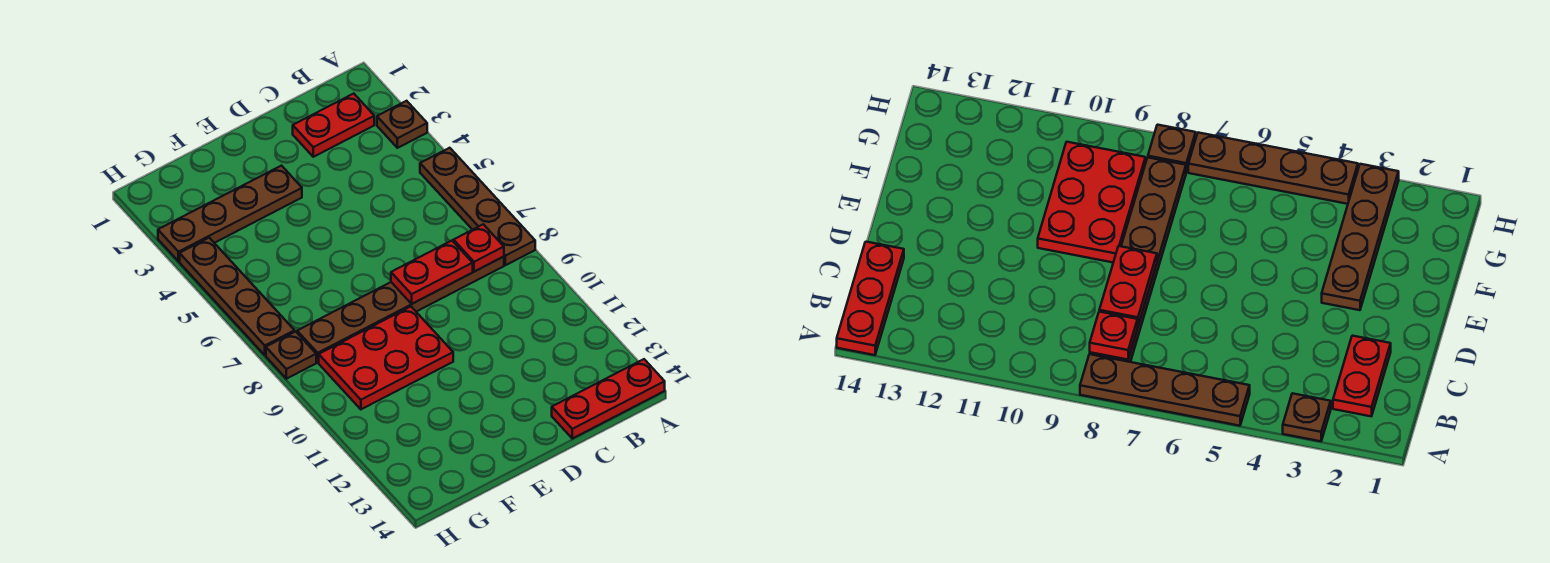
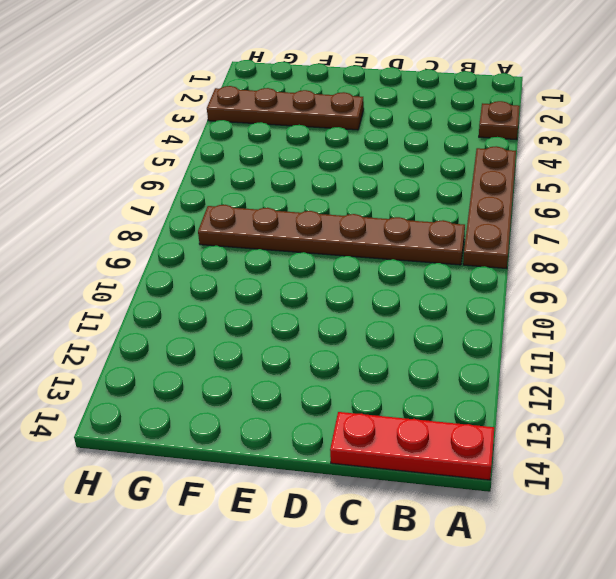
none -> red plate B2:C2 level 1
none -> red plate E9:G10 level 1

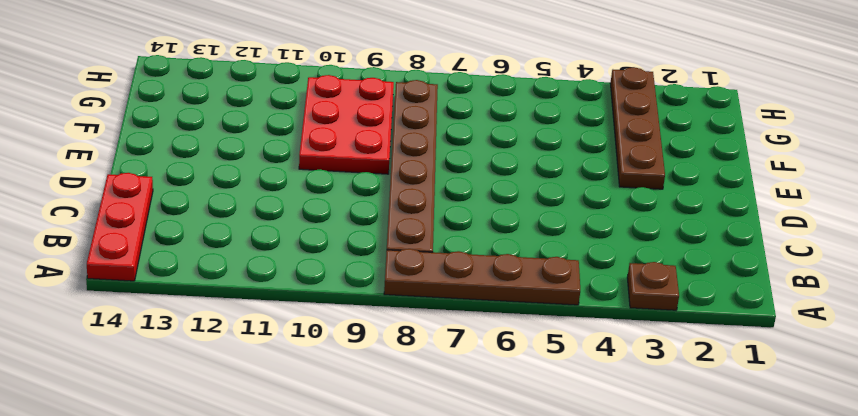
none -> red plate B2:C2 level 1
none -> brown plate H4:H7 level 1

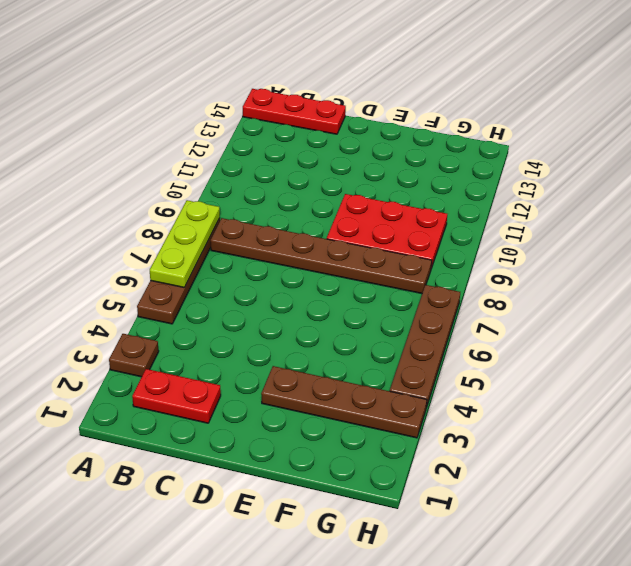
lime plate A6:A8 level 2 -> none
none -> brown plate H8 level 1
none -> red plate B8 level 2

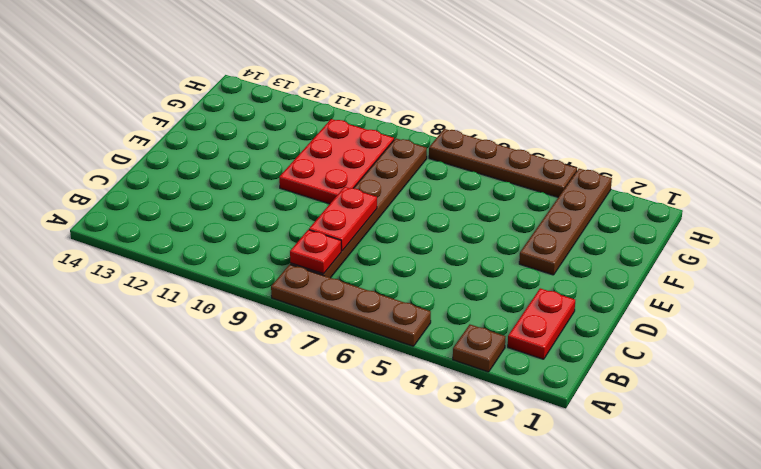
none -> red plate A14:C14 level 1
none -> brown plate H8 level 1

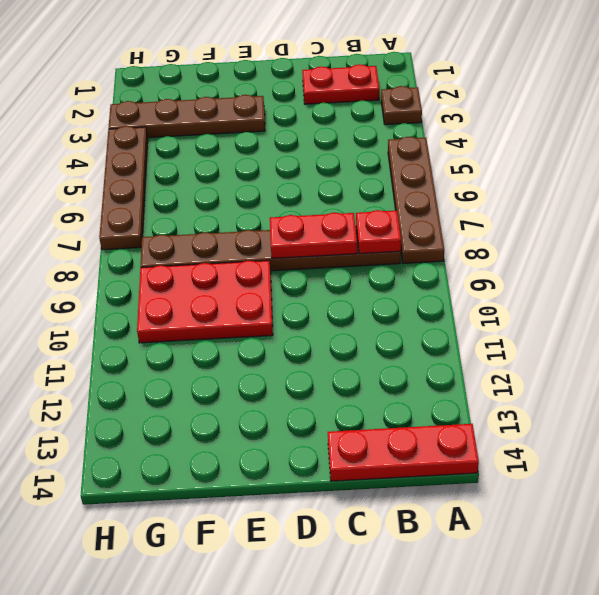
none -> brown plate H8 level 1

